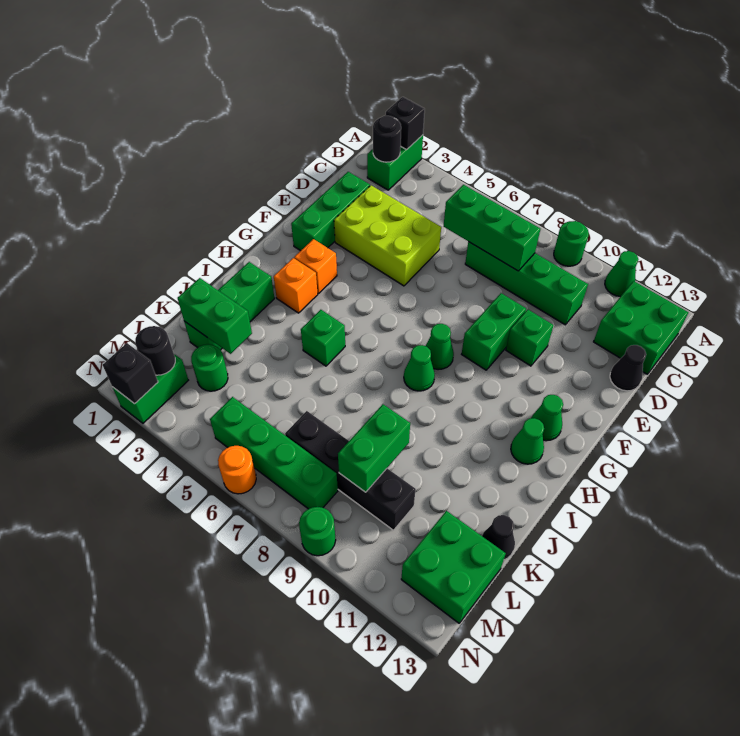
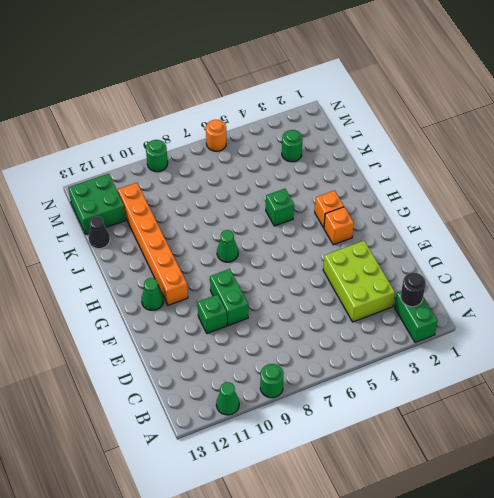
lime brick C3:E4 level 1 -> lime brick D3:E5 level 1
orange brick G11:L11 level 1 -> none
none -> green brick B12:C13 level 1
none -> green brick C7:C10 level 1
none -> green brick D2:F2 level 1
none -> black cone D13 level 1

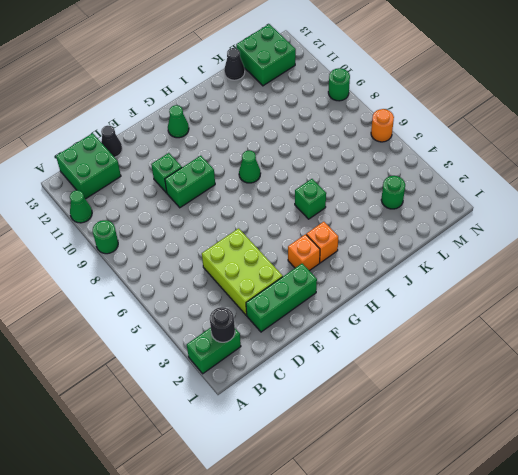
none -> green brick C7:C10 level 1
none -> green cone G8 level 1
none -> green cone H12 level 1
none -> green brick I2:K2 level 1

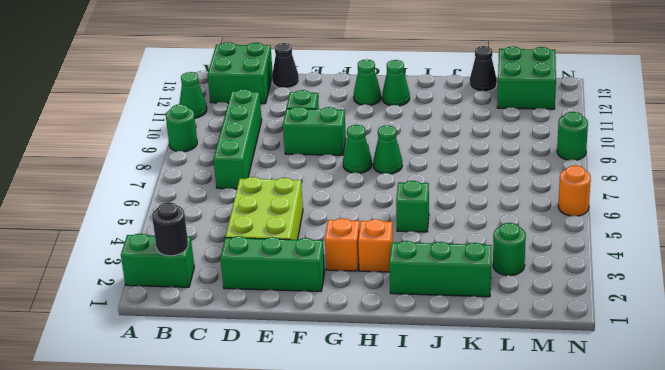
none -> black brick L7:L10 level 1
none -> green brick M2:N2 level 1
none -> green brick M5:M8 level 1
none -> black brick A2 level 2

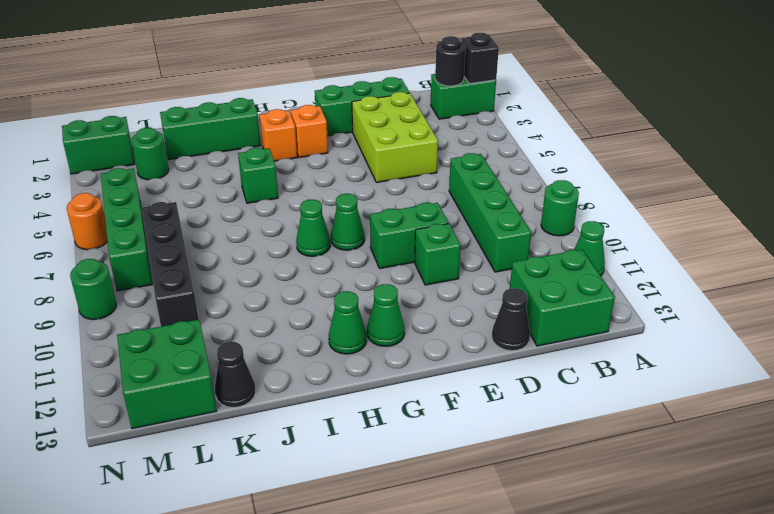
none -> green brick C6:C8 level 2
none -> green brick K2:K3 level 2
none -> green brick K9:L9 level 2
none -> black round brick M2 level 2

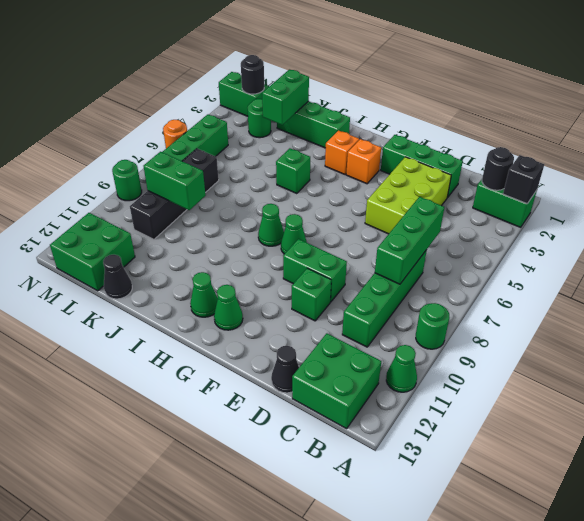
none -> black brick N2 level 2

